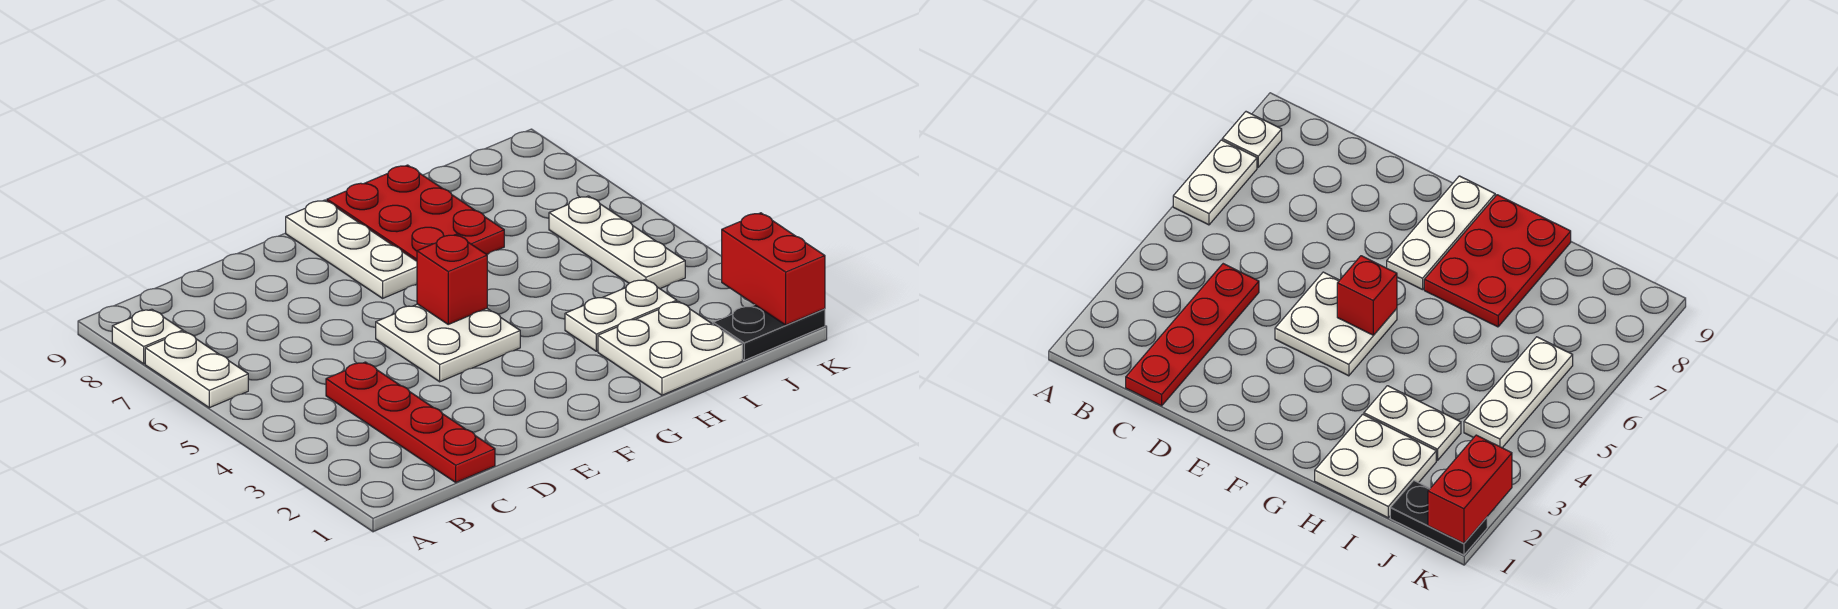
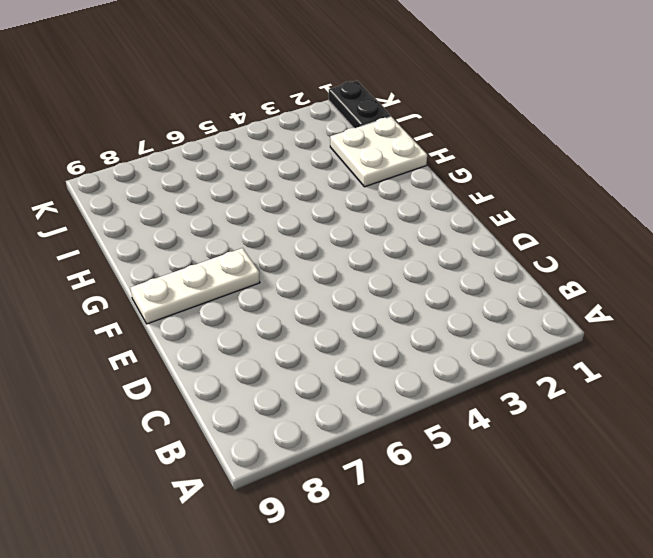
none -> white plate A6:A7 level 1
none -> white plate A8 level 1
none -> red plate C1:C4 level 1

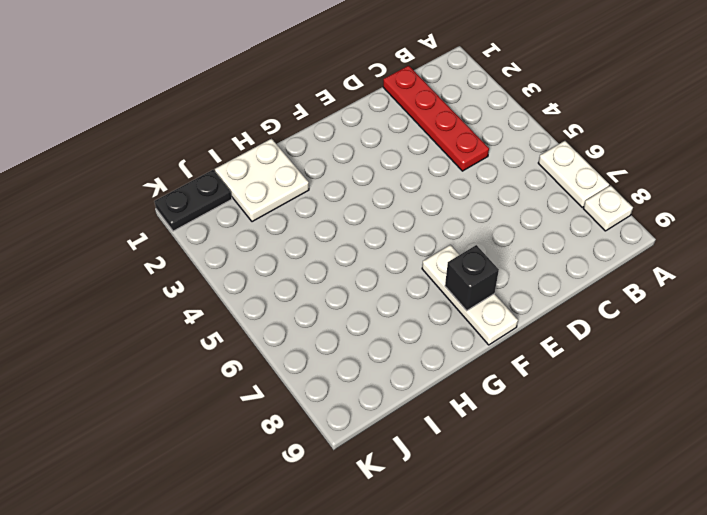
black brick F8 level 2 -> none
none -> white plate E4:F5 level 1
none -> red plate G7:H9 level 1
none -> white plate H3:I3 level 1

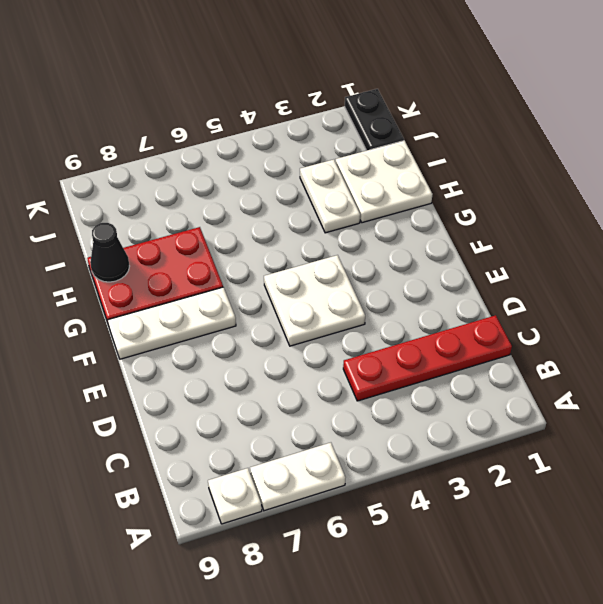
black cone H9 level 2 -> none
none -> white plate J4:J6 level 1
none -> red brick F5 level 2
none -> red brick K1:K2 level 2

